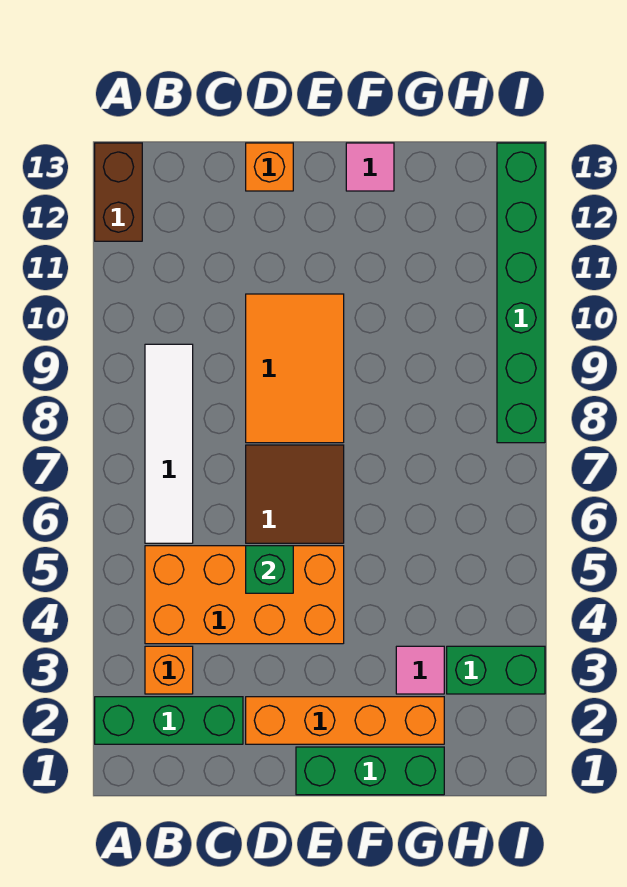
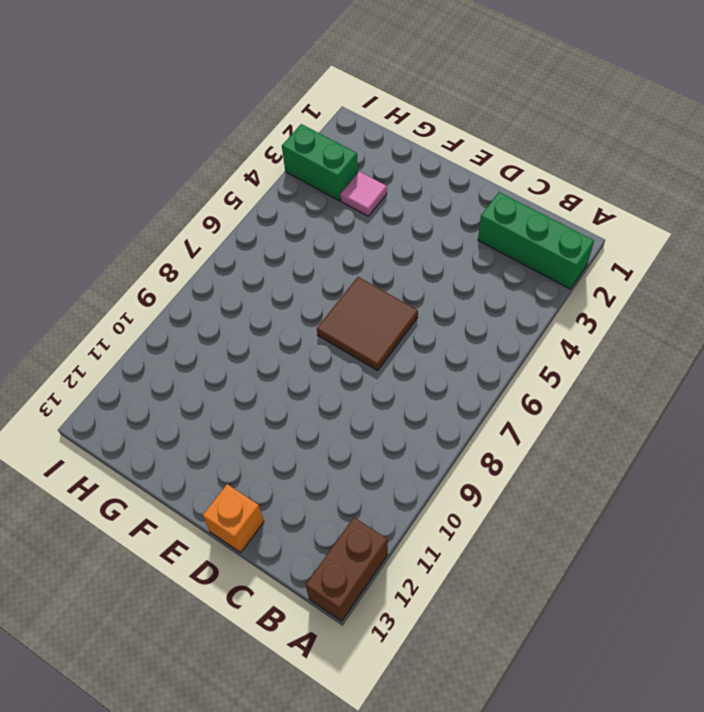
none -> orange brick B3 level 1
none -> orange brick B4:E5 level 1
none -> white tile B6:B9 level 1

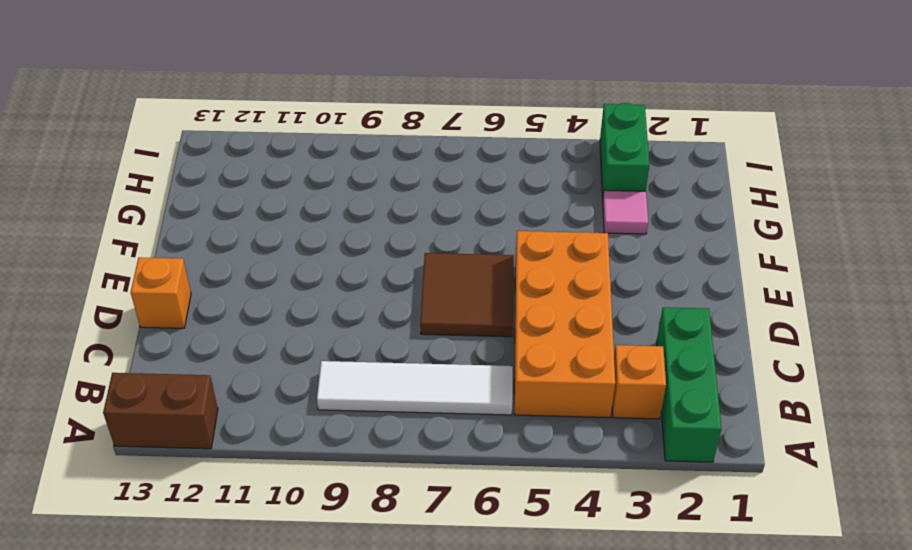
none -> orange brick D2:G2 level 1
none -> orange tile D8:E10 level 1
none -> green brick E1:G1 level 1

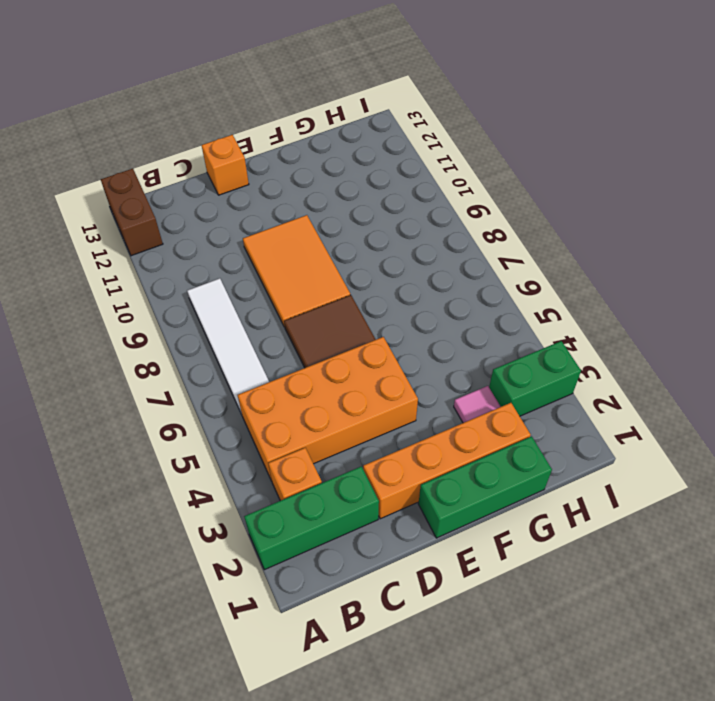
none -> pink tile F13 level 1
none -> green brick I8:I13 level 1
none -> green brick D5 level 2

